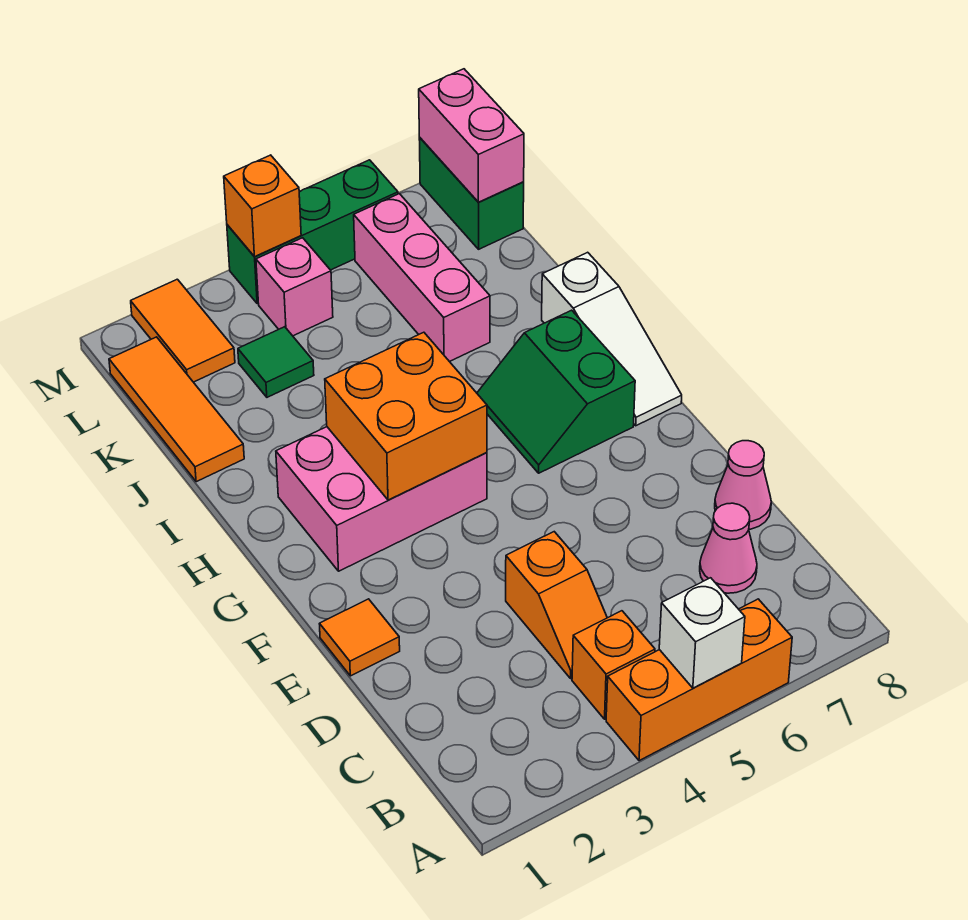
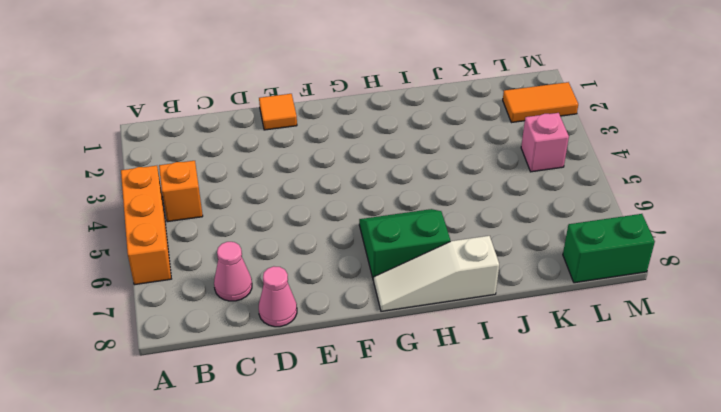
none -> orange slope C4:D4 level 1 top D
none -> pink brick G2:H4 level 1
none -> orange tile J1:L1 level 1

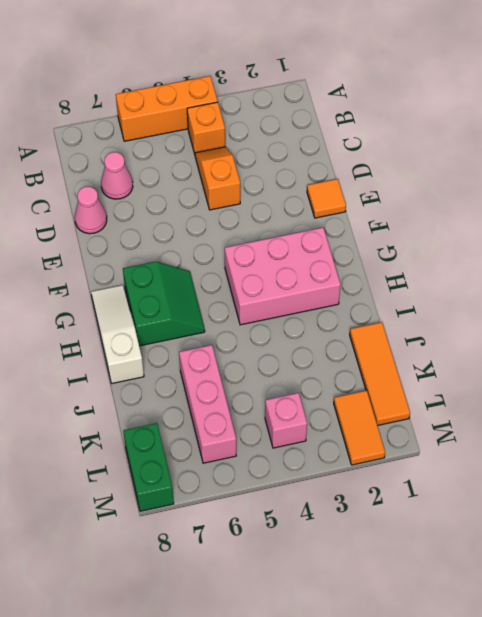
none -> green tile K3 level 1
none -> green brick M4:M6 level 1
none -> white brick A5 level 2

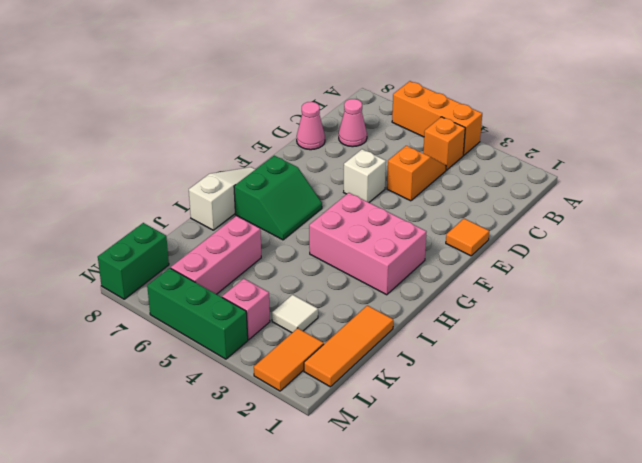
white brick E5 level 1 -> white brick A5 level 2
white tile K3 level 1 -> green tile K3 level 1
none -> orange brick G3:H4 level 2
none -> pink brick L8:M8 level 2
none -> orange brick M4 level 2

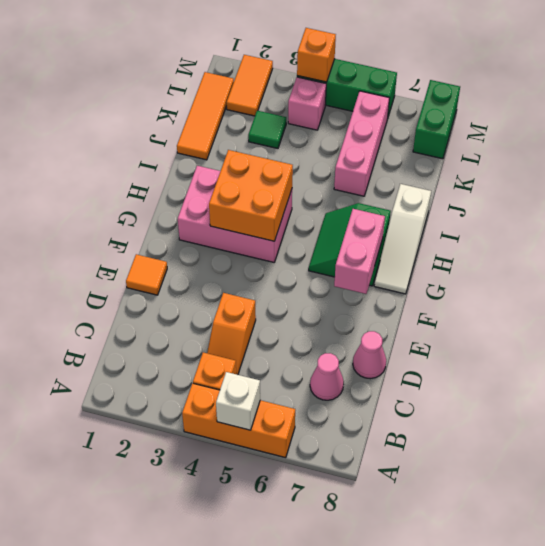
pink brick F7:G7 level 2 -> pink brick L8:M8 level 2

